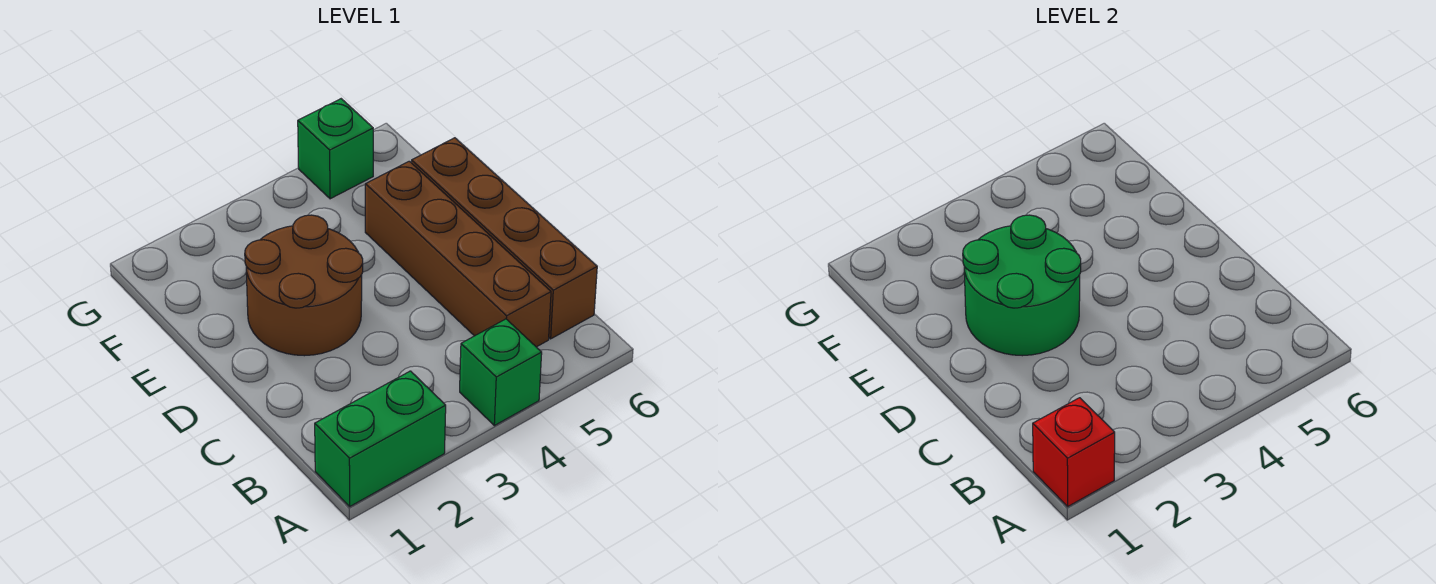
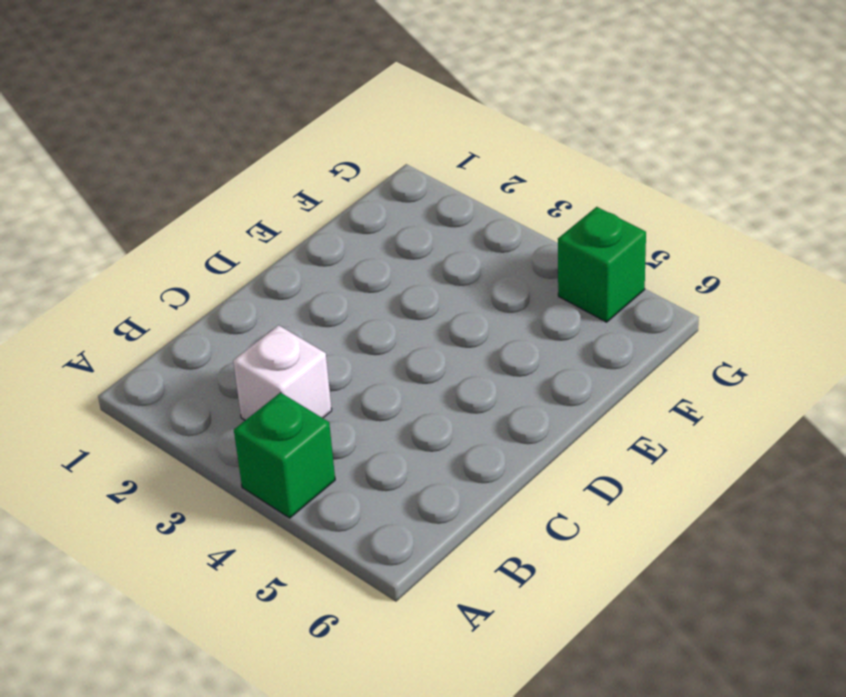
white brick B3 level 1 -> none
none -> green brick A1:A2 level 1
none -> brown brick B5:E5 level 1

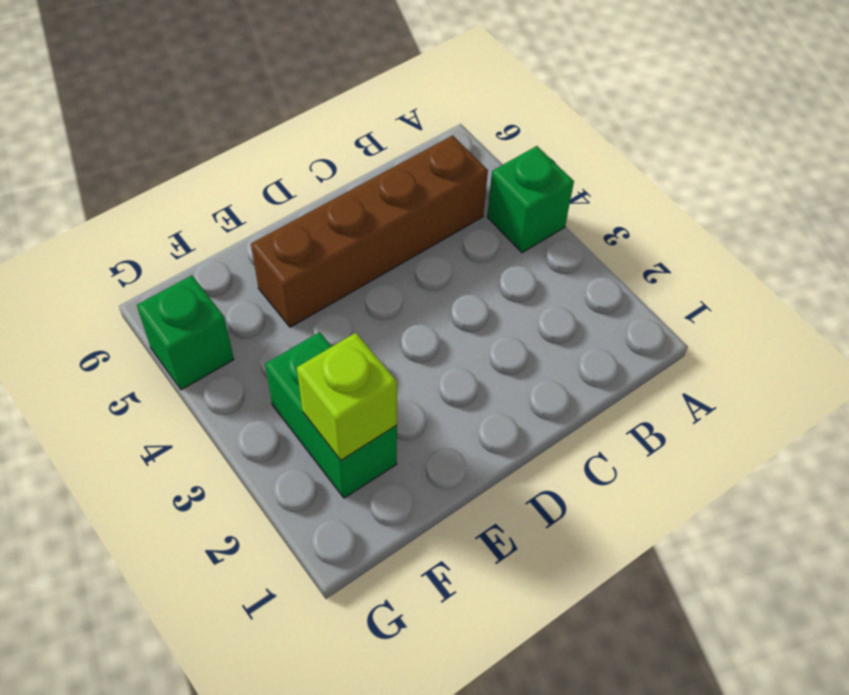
green brick F2:F3 level 1 -> green brick A1:A2 level 1
lime brick F2 level 2 -> none
none -> brown brick B6:E6 level 1
none -> brown round brick D2:E3 level 1

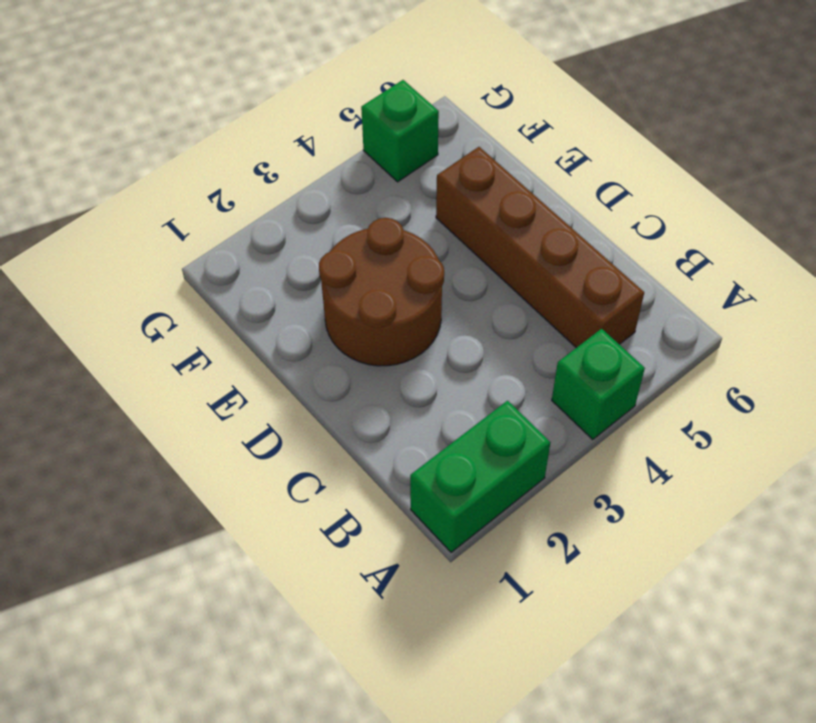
none -> brown brick B6:E6 level 1
none -> red brick A1 level 2

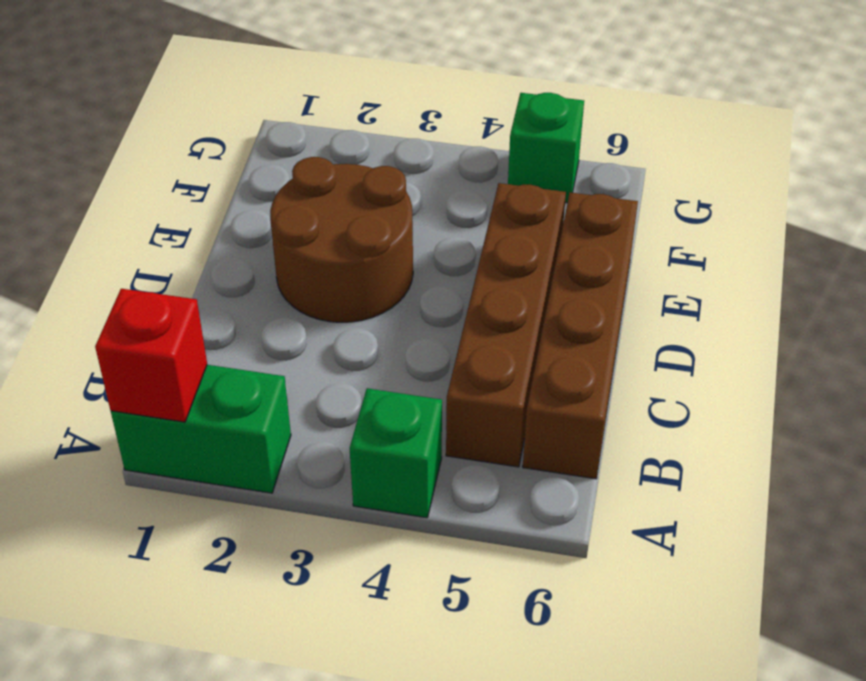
none -> green round brick D2:E3 level 2

